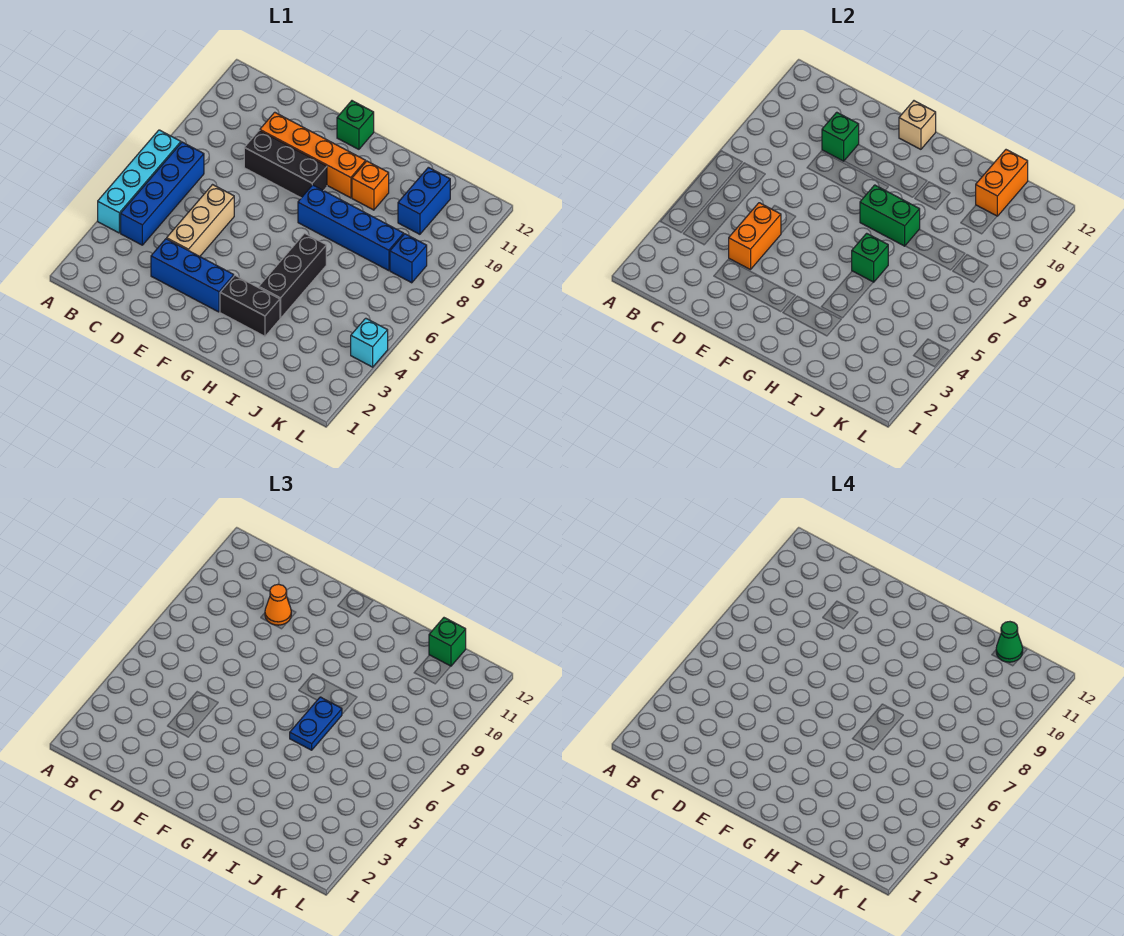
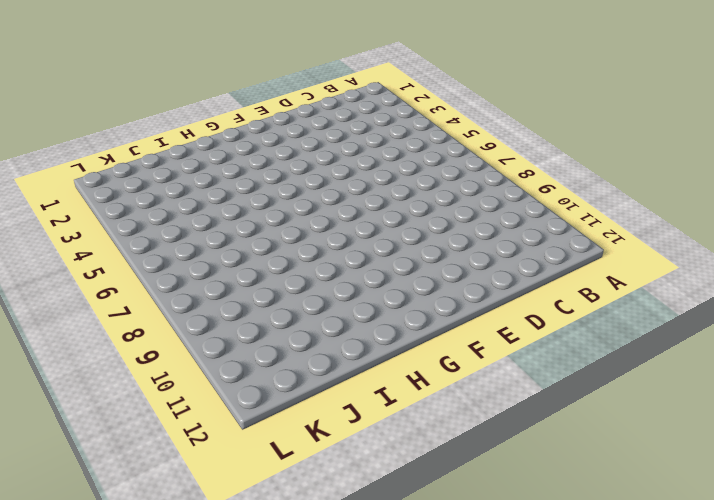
none -> cyan brick A4:A7 level 1
none -> blue brick B4:B7 level 1
none -> blue brick D3:F3 level 1

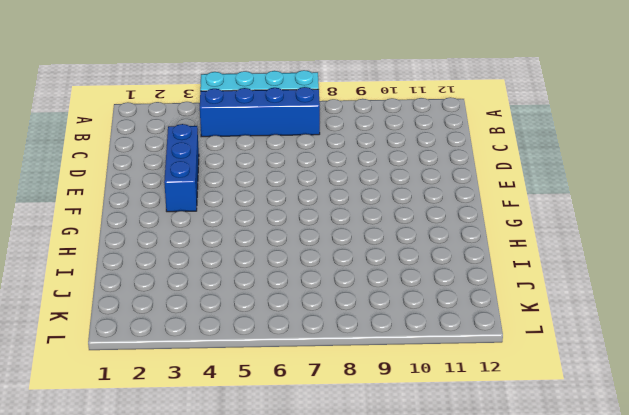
none -> tan brick D4:D6 level 1
none -> black brick D9:F9 level 1
none -> orange brick D10:G10 level 1

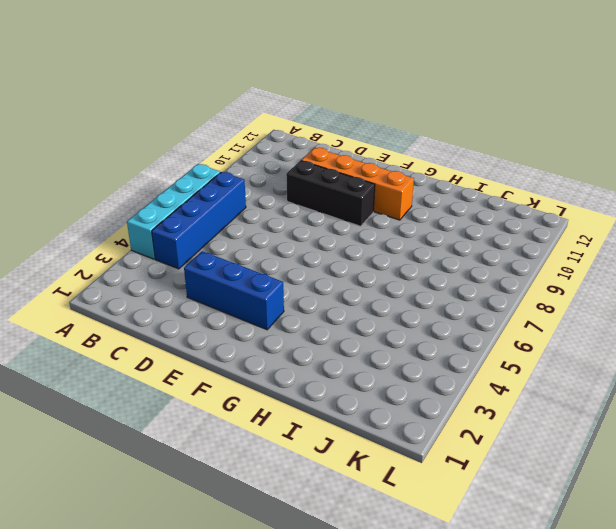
none -> tan brick D4:D6 level 1
none -> green brick F12 level 1
none -> black brick G3:H3 level 1

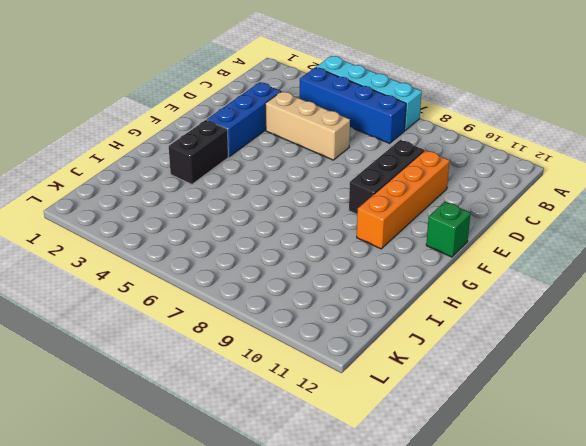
none -> blue brick G8:J8 level 1
none -> black brick H4:H6 level 1
none -> orange brick H10 level 1

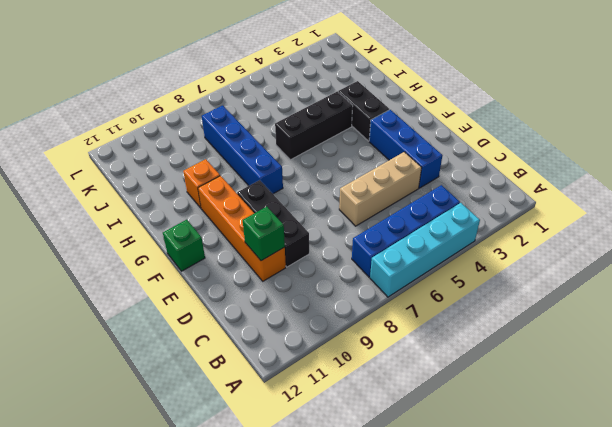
none -> blue brick J10:J11 level 1
none -> blue brick K8 level 1
none -> cyan brick L4 level 1

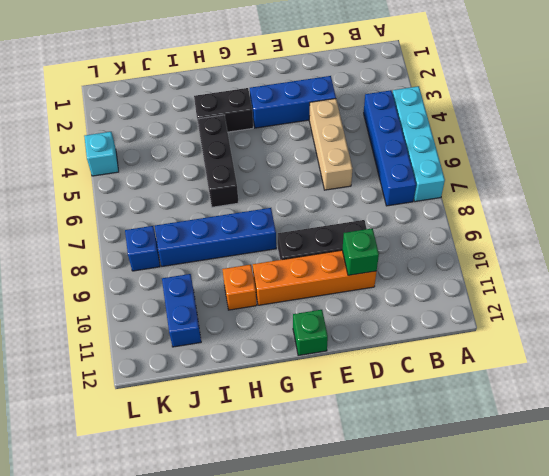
none -> orange brick D4:D5 level 2
none -> tan brick F12 level 2
none -> green brick G8:H8 level 2

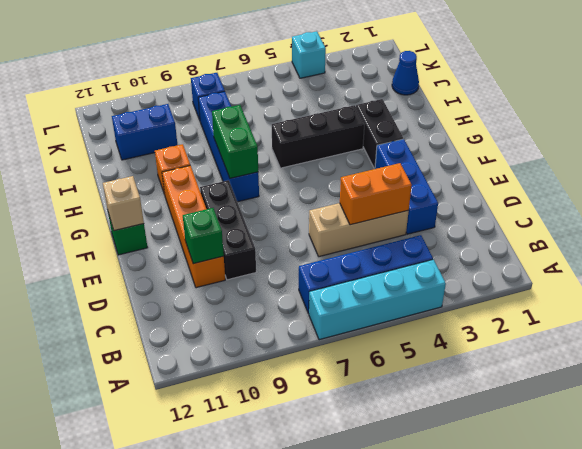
blue cone J1 level 1 -> none
none -> green brick H6 level 2
none -> orange brick J11:J12 level 2
none -> orange cone D10 level 3

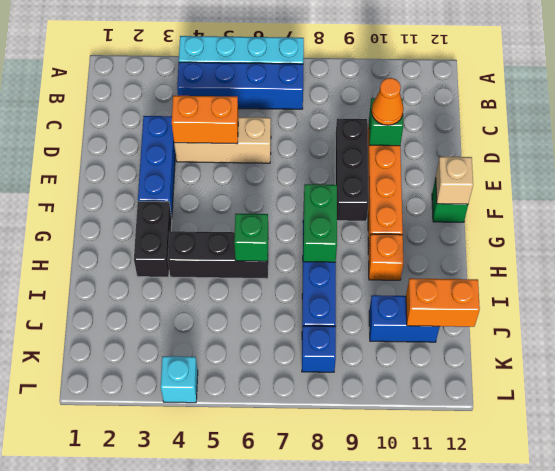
none -> blue plate H6:H7 level 3
none -> green brick J12 level 3
none -> green cone J12 level 4

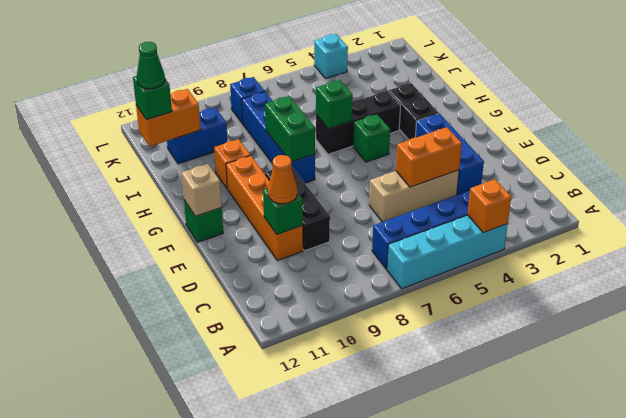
orange brick A4 level 2 -> none
green brick G5 level 1 -> none
none -> blue plate H6:H7 level 3

